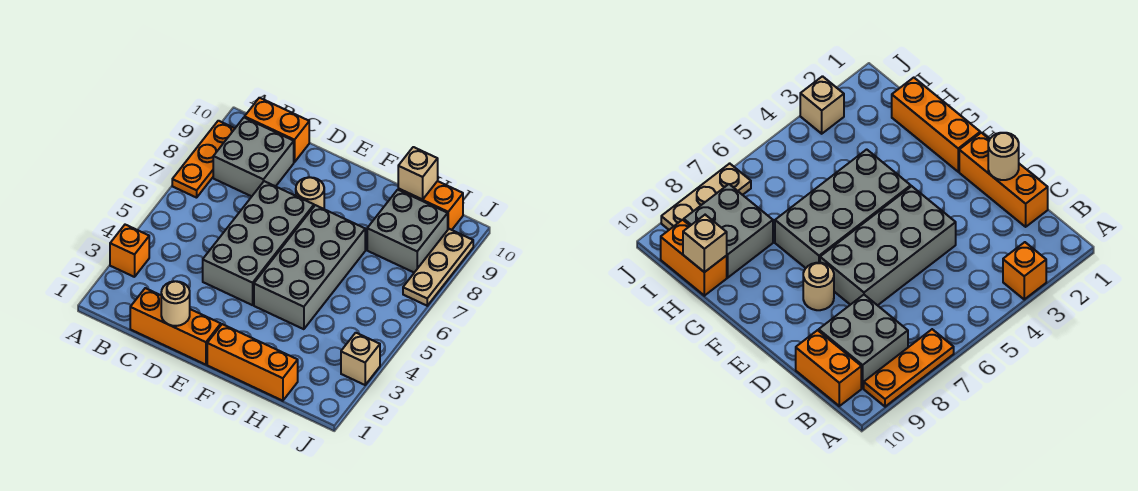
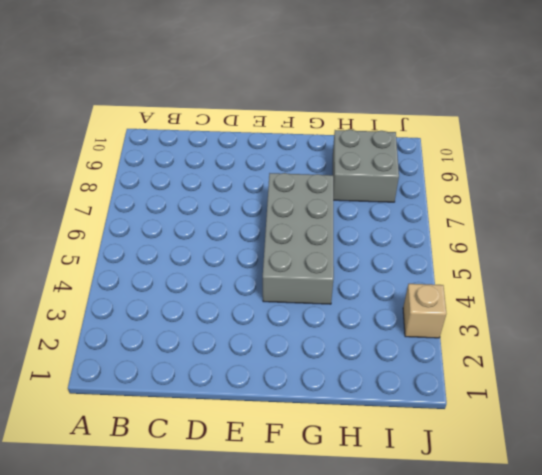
none -> orange brick A3 level 1
none -> orange plate A7:A9 level 1
none -> grey brick B8:C9 level 1

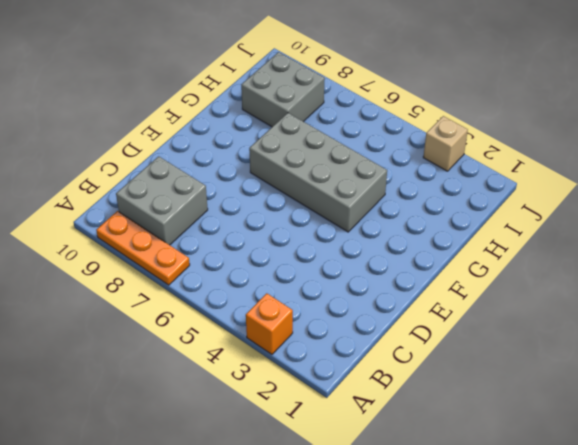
none -> orange brick B10:C10 level 1
none -> orange brick C1:E1 level 1
none -> grey brick D4:E7 level 1

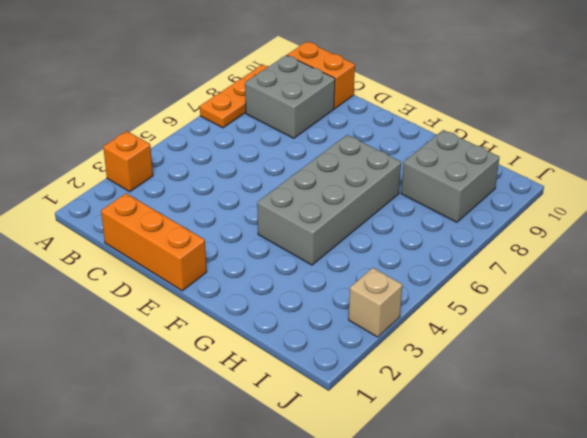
none -> grey brick D4:E7 level 1
none -> tan round brick E8 level 1
none -> orange brick F1:H1 level 1

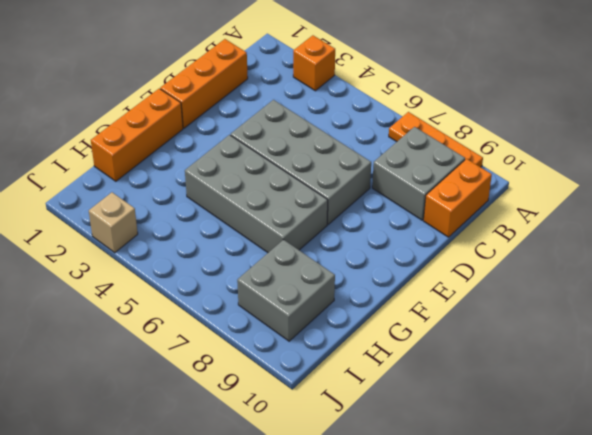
none -> tan round brick E8 level 1
none -> orange brick H10:I10 level 1
none -> tan plate J7:J9 level 1

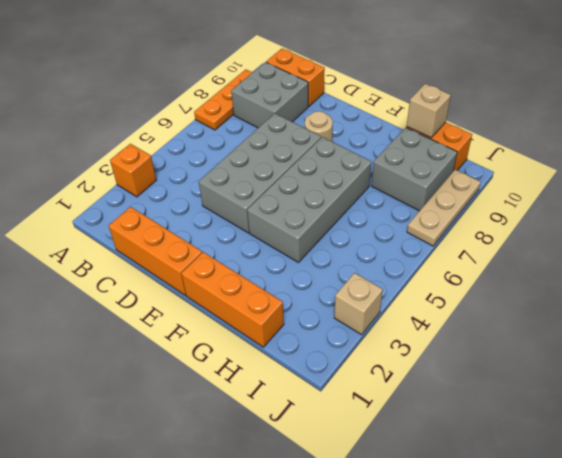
none -> tan round brick D1 level 2

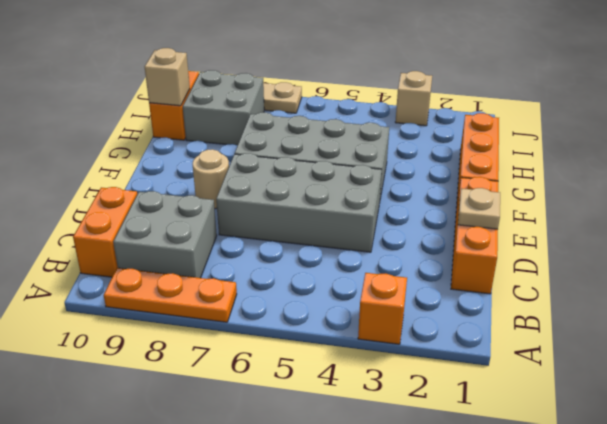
tan plate D1 level 2 -> tan round brick D1 level 2

